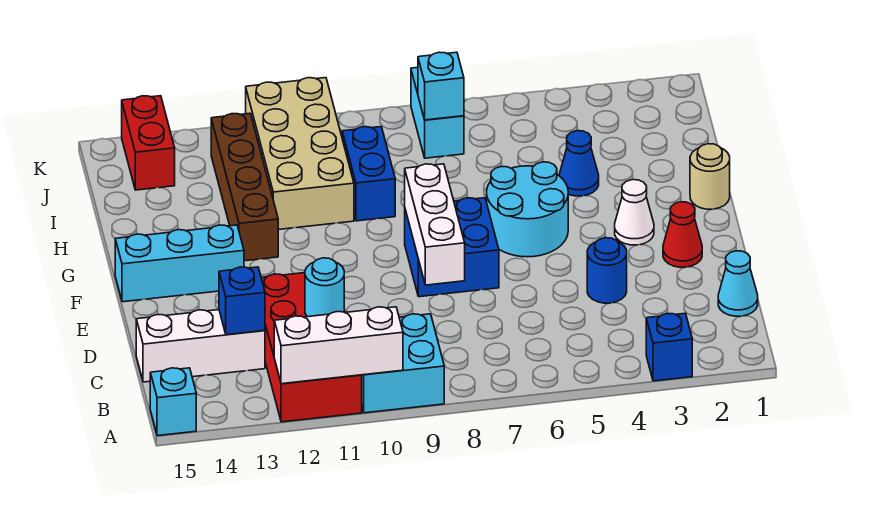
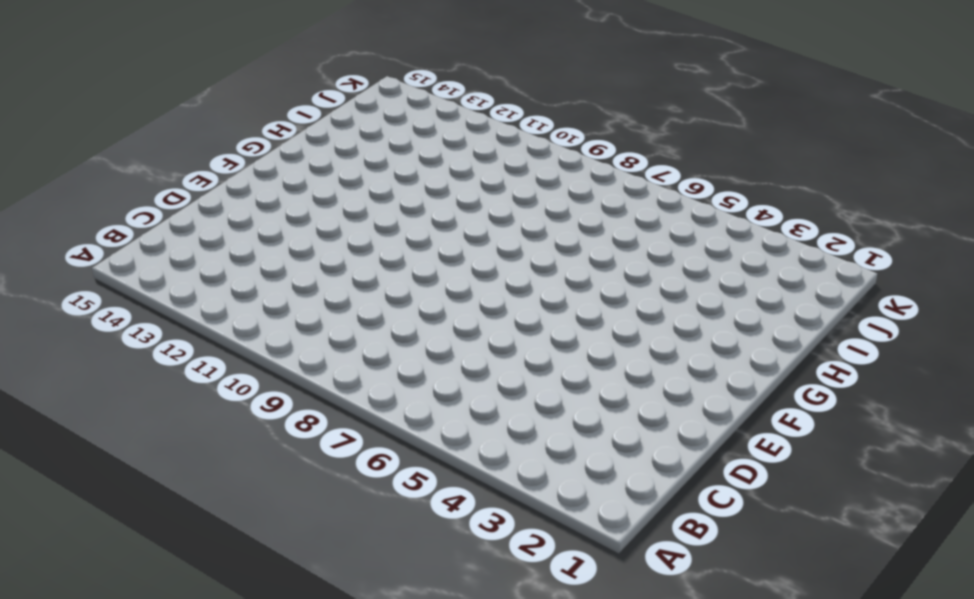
none -> blue brick A3 level 1
none -> cyan brick A9:B10 level 1
none -> red brick A11:D12 level 1

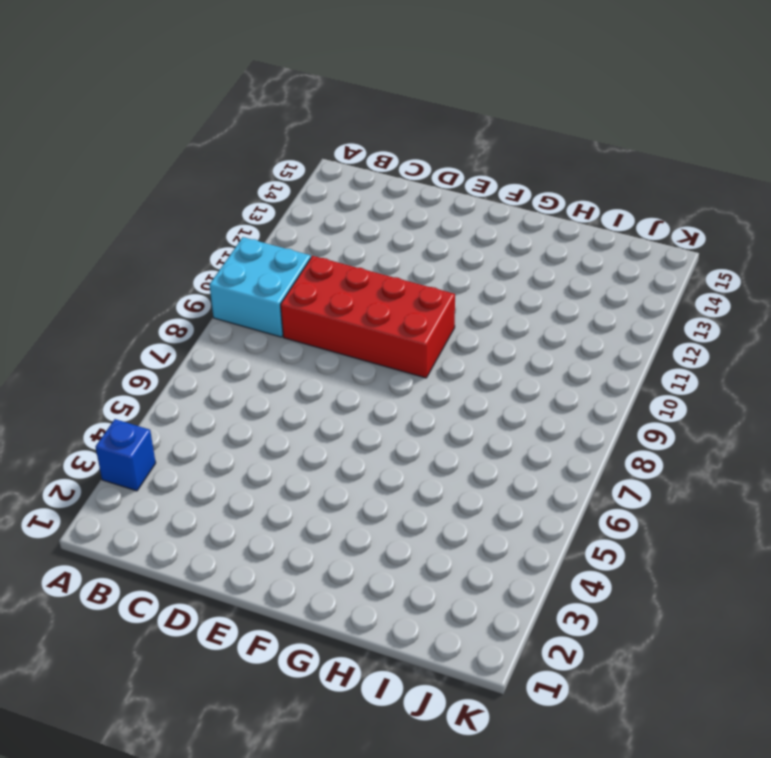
red brick C9:F10 level 1 -> red brick A11:D12 level 1
none -> cyan brick A15 level 1
none -> cyan cone C1 level 1
none -> white brick C13:C15 level 1

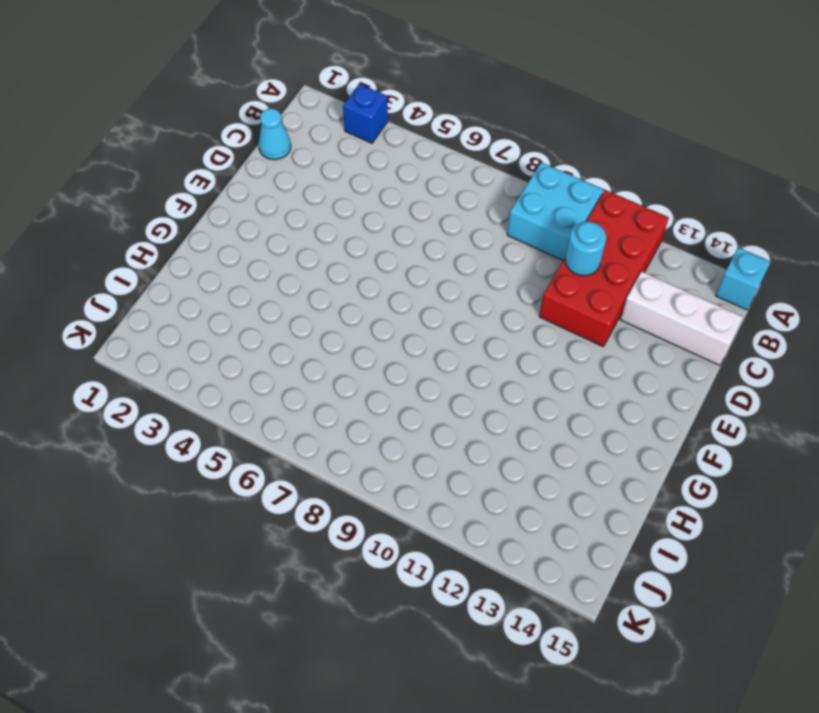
none -> blue round brick D4 level 1
none -> red cone E2 level 1
none -> blue brick E7:F8 level 1

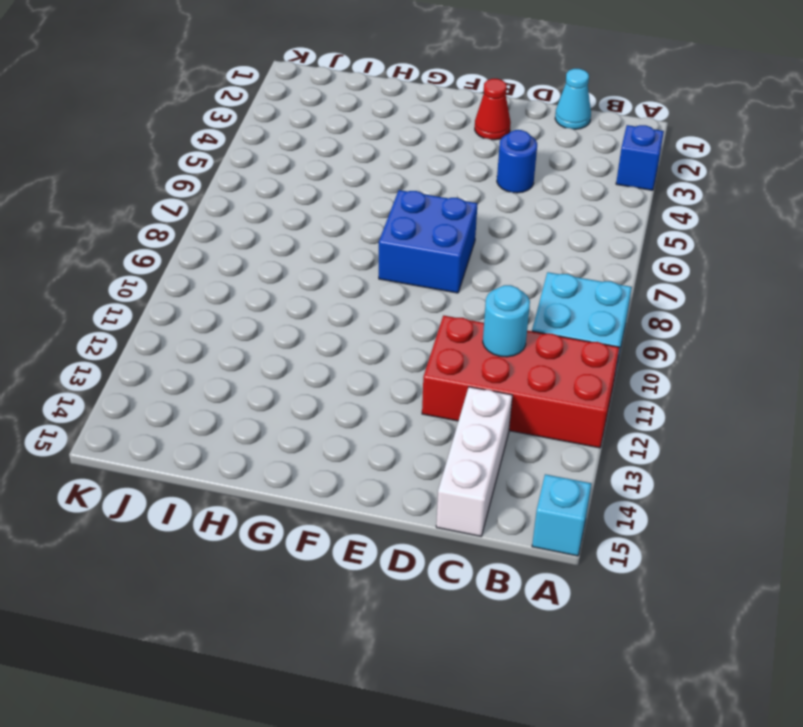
none -> white cone F3 level 1
none -> cyan round brick F5:G6 level 1
none -> cyan brick F13:F15 level 1

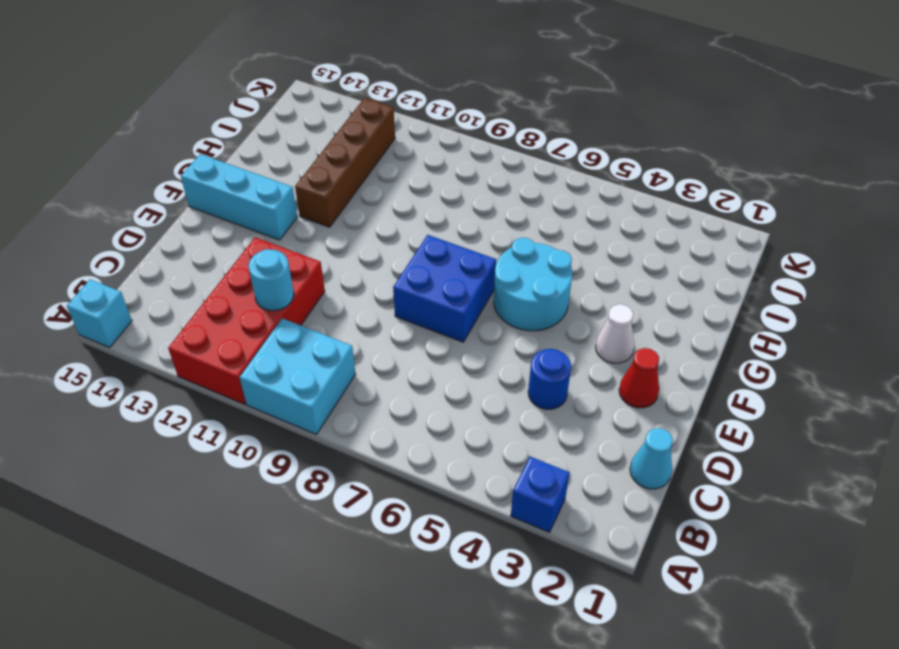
none -> white brick C13:C15 level 1
none -> tan round brick G1 level 1
none -> blue cone H4 level 1

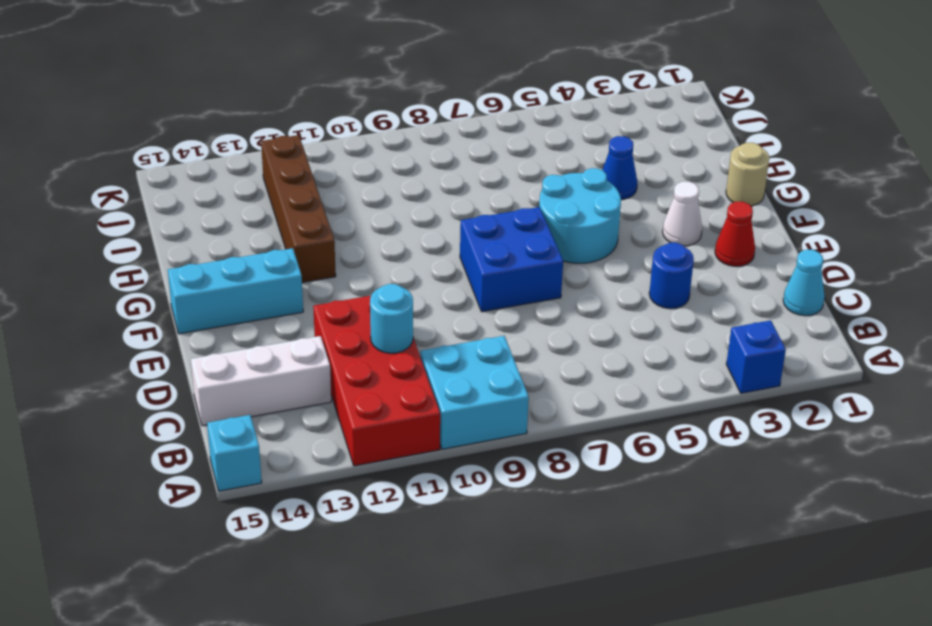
none -> blue brick H9:I9 level 1
none -> tan brick H10:K11 level 1
none -> cyan brick J7:K7 level 1

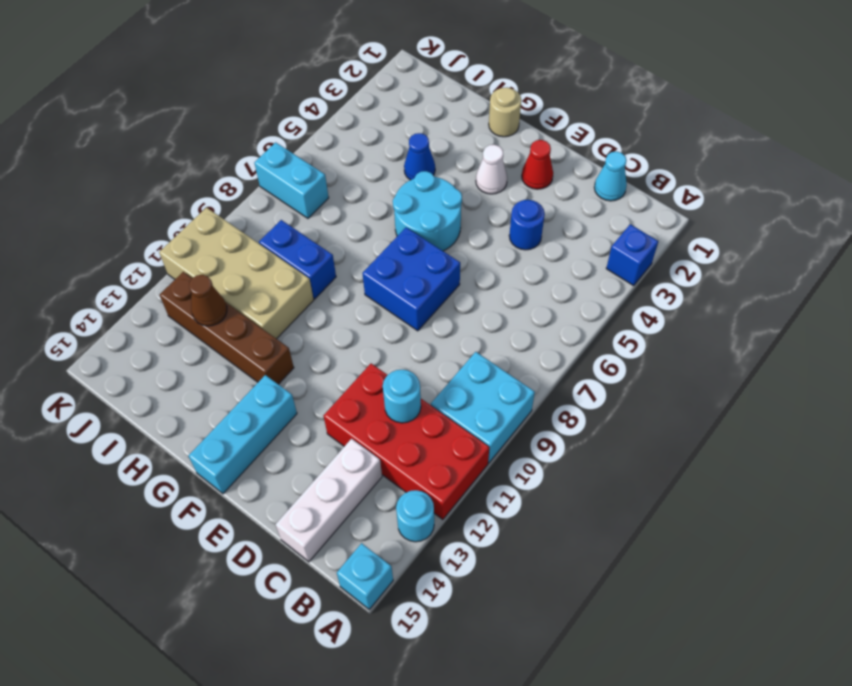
cyan round brick A13 level 1 -> none
brown cone I12 level 2 -> none
none -> red brick J14:K14 level 1
none -> white brick A10:A12 level 2
none -> blue brick C13 level 2

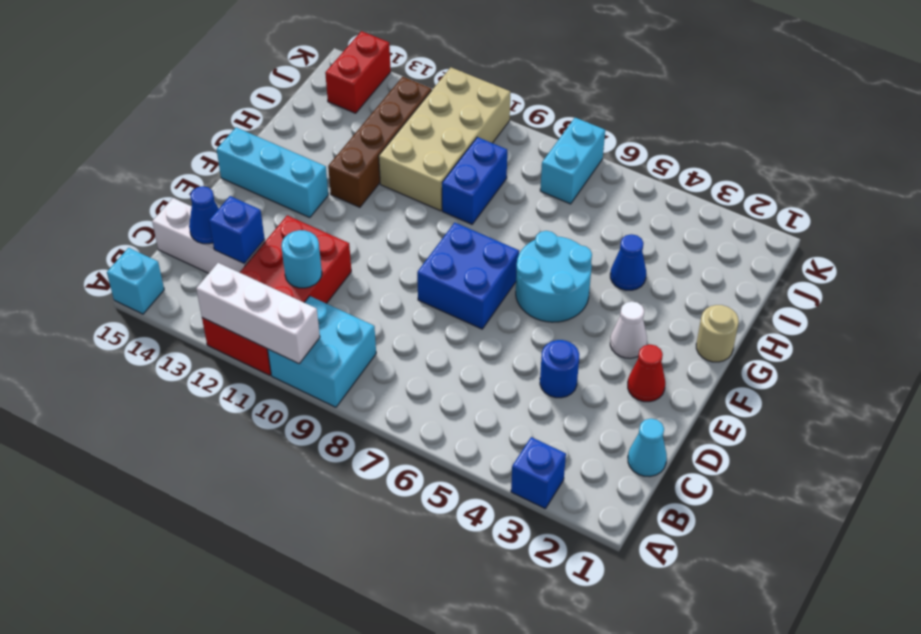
blue cone C14 level 2 -> none
none -> white brick D8:F8 level 2
none -> cyan brick J7 level 2

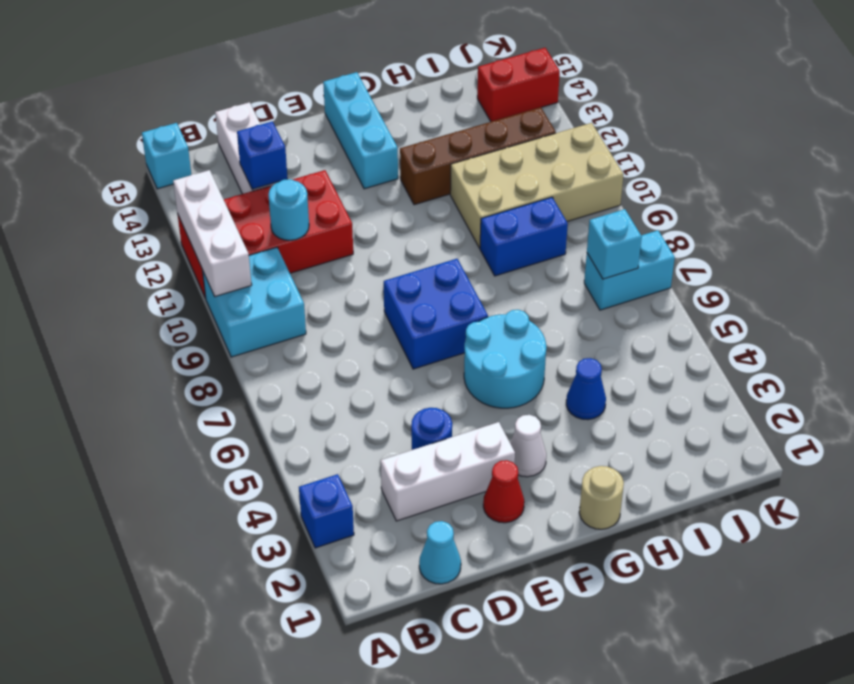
white brick C3:E3 level 1 -> white brick D8:F8 level 2

